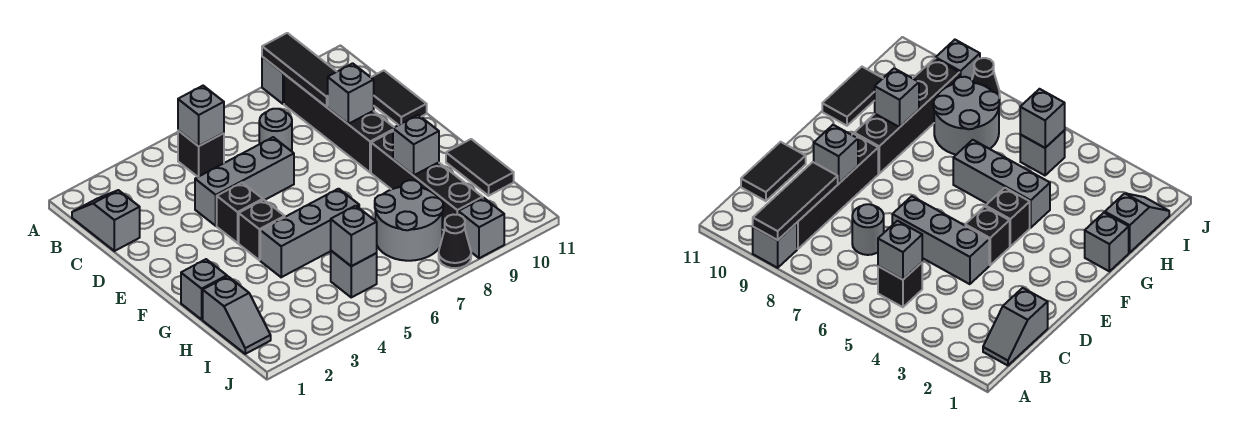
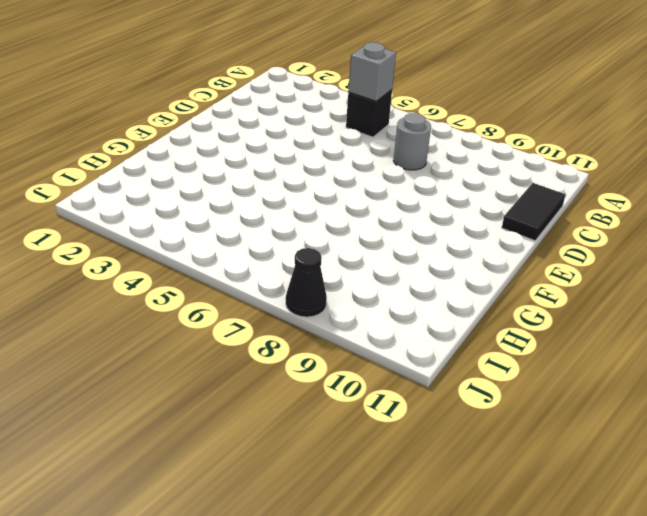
none -> grey brick A9 level 1
none -> grey slope B1:C1 level 1 top C
none -> black brick B9:E9 level 1

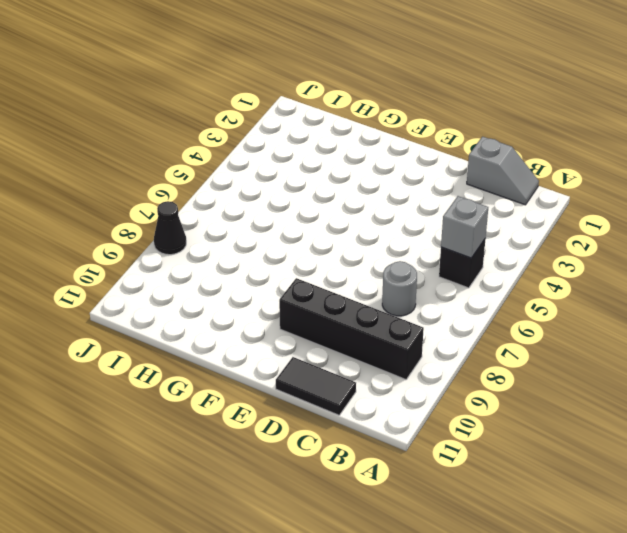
none -> grey brick A9 level 1
none -> grey brick D4:D6 level 1
none -> black brick E4 level 1

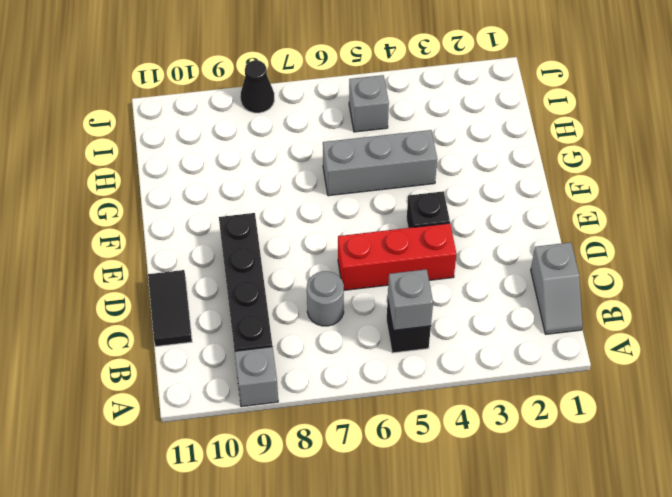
red brick D4:D6 level 1 -> grey brick D4:D6 level 1
none -> black brick F4 level 1
none -> black brick F9:I9 level 1
none -> grey brick G1 level 1

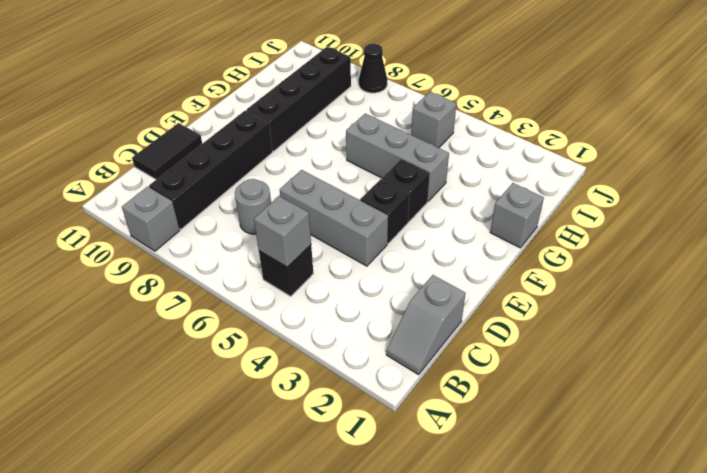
none -> black tile G11:H11 level 1
none -> grey slope H1:I1 level 1 top H
none -> grey round brick H7:I8 level 1

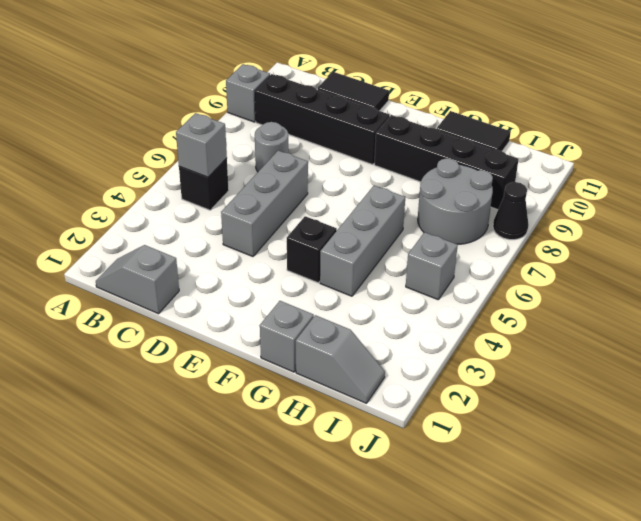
none -> black brick E4 level 1
none -> grey brick J9 level 1
none -> black tile A9:C9 level 2

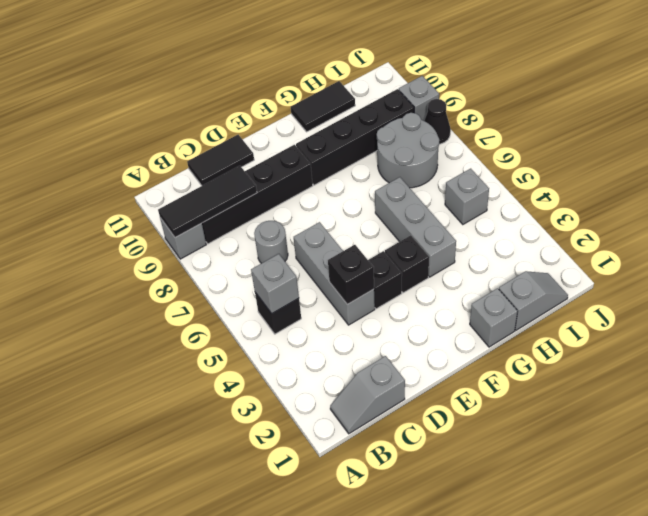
black brick D4 level 2 -> none
none -> grey brick D9 level 2
none -> grey brick G9 level 2
none -> grey brick I5 level 2

